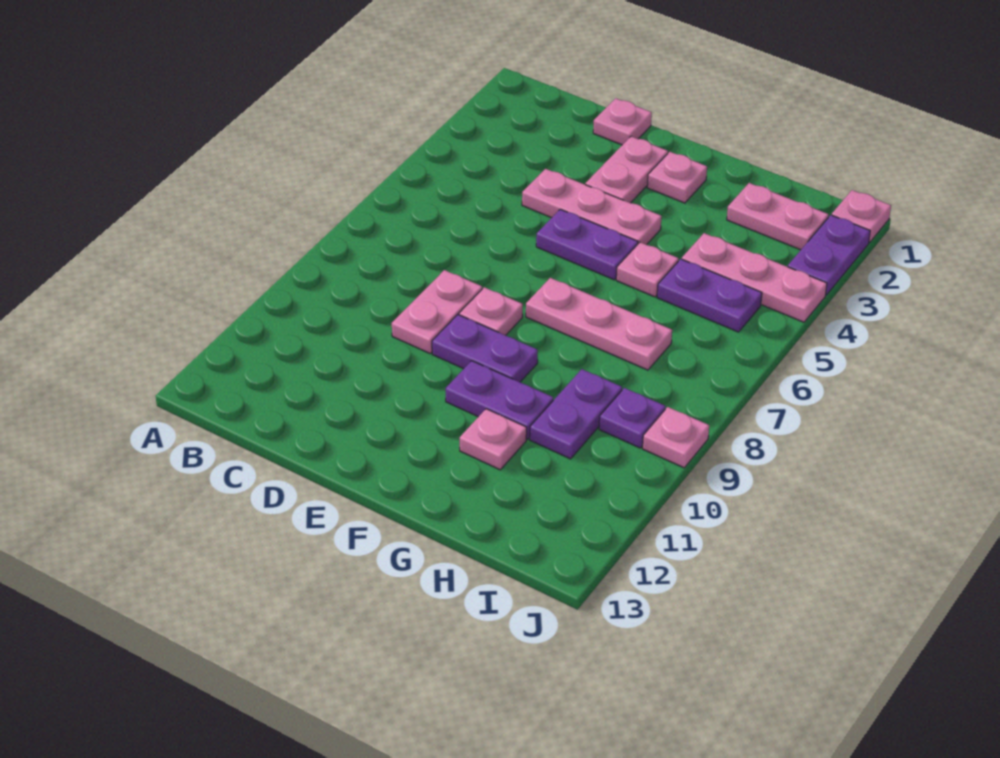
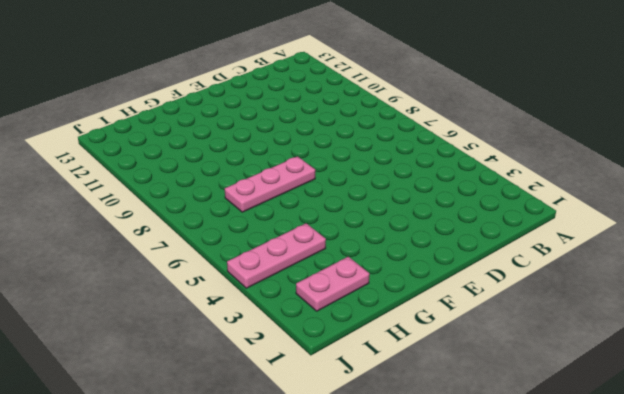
none -> pink plate D1 level 1
none -> pink plate D4:F4 level 1
none -> pink plate D8:D9 level 1

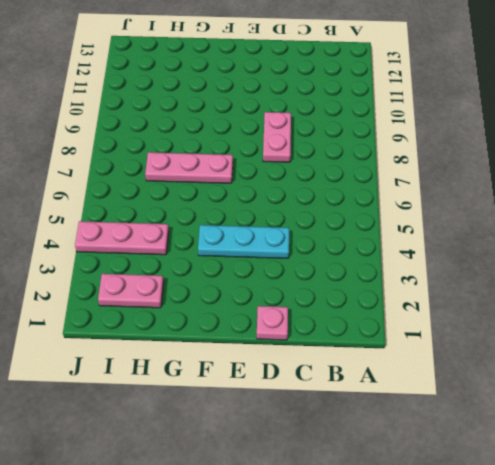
cyan plate D4:F4 level 1 -> pink plate D4:F4 level 1
none -> pink plate E2:E3 level 1
none -> purple plate E5:F5 level 1
none -> pink plate E8 level 1

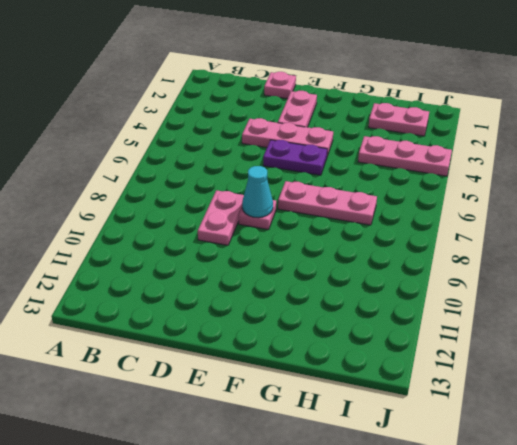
cyan cone E8 level 2 -> none
none -> purple plate E9:F9 level 1
none -> pink plate F2 level 1
none -> purple plate F10:G10 level 1

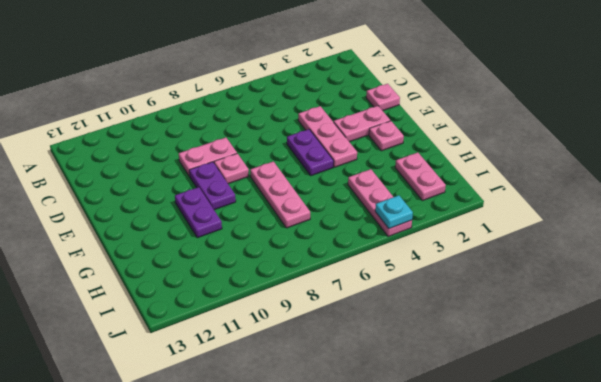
cyan plate J4 level 2 -> none
none -> pink plate G5 level 1
none -> pink plate G11 level 1
none -> purple plate H5:I5 level 1

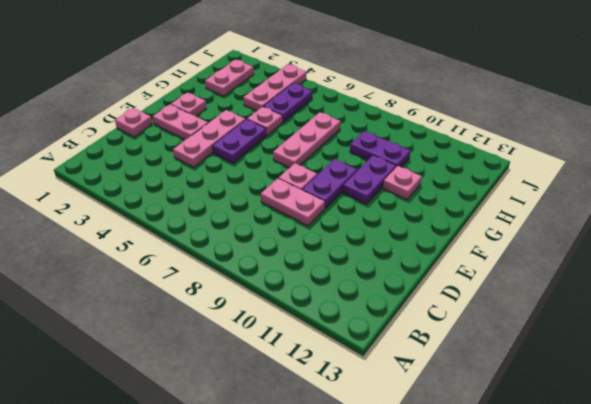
none -> purple plate I9 level 1
none -> pink plate J1 level 1
none -> purple plate J2:J3 level 1

